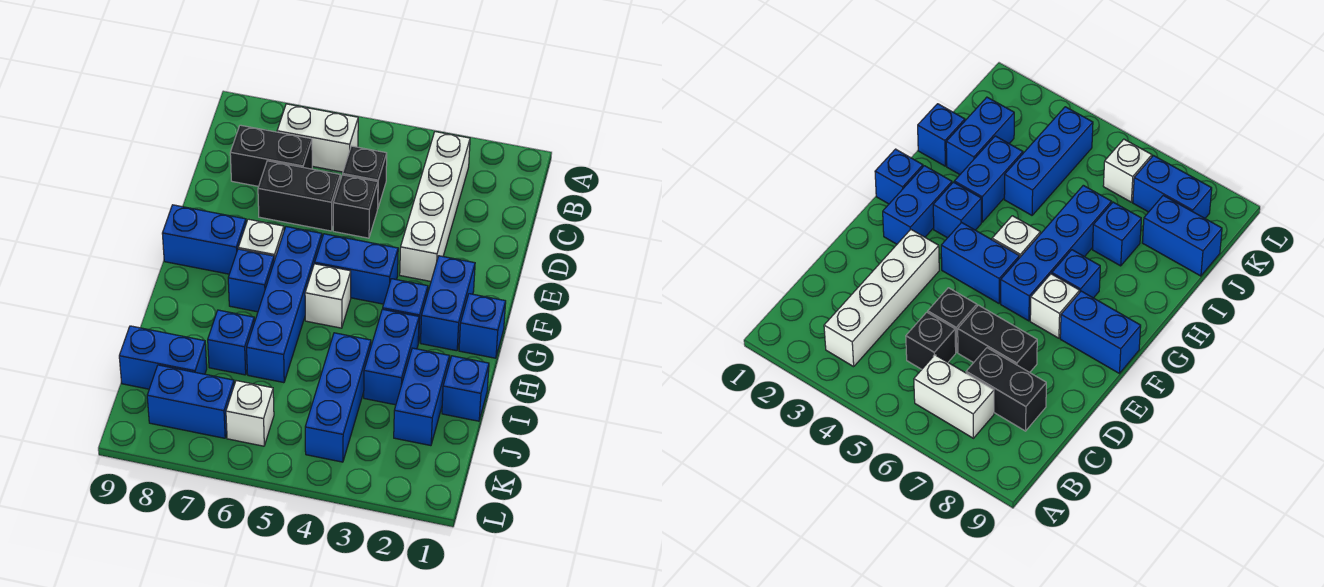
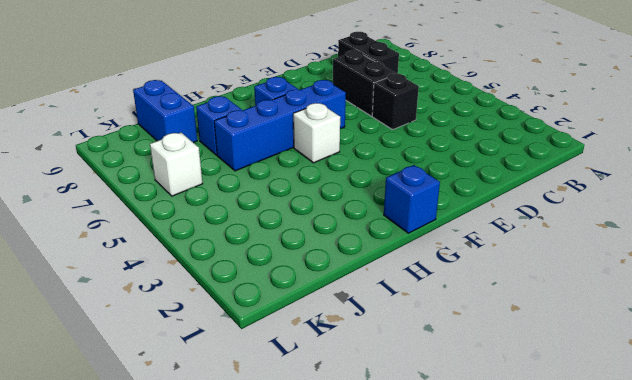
none -> white brick B3:E3 level 1
none -> white brick B6:B7 level 1
none -> black brick C5 level 1

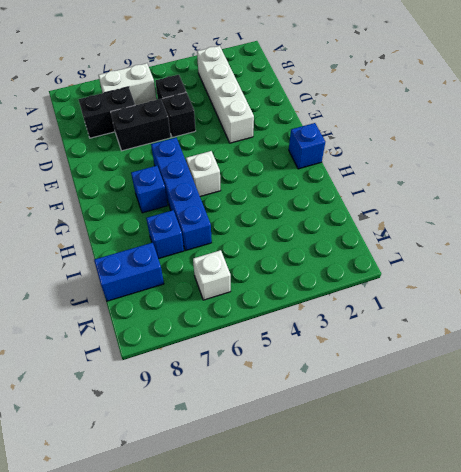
none -> blue brick F2:G2 level 1
none -> blue brick F4:F5 level 1
none -> white brick F7 level 1

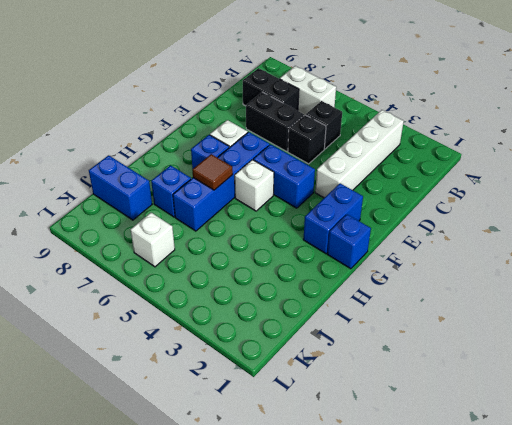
brown tile H6 level 2 -> none
none -> blue brick F8:F9 level 1
none -> blue brick G3 level 1
none -> blue brick H3:I3 level 1

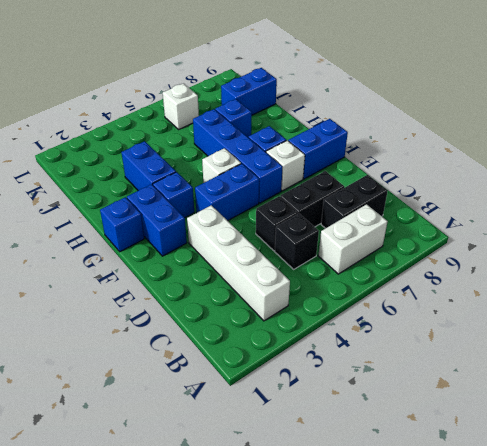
none -> blue brick I1 level 1
none -> blue brick I2:J2 level 1
none -> blue brick I4:K4 level 1

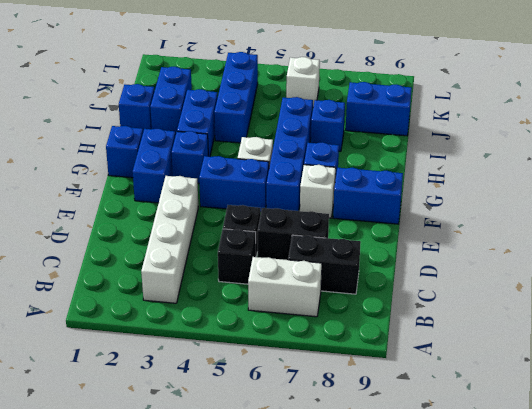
none -> blue brick K7:K8 level 1

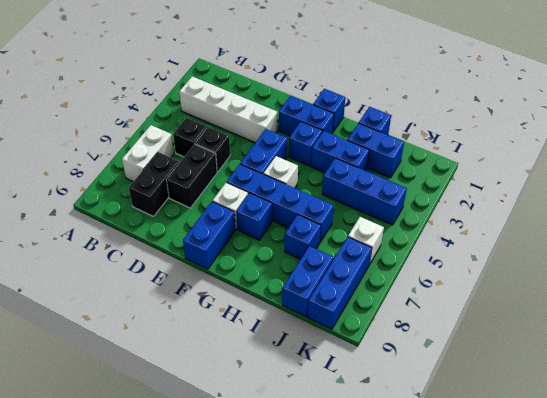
blue brick K7:K9 level 1 -> blue brick K7:K8 level 1

